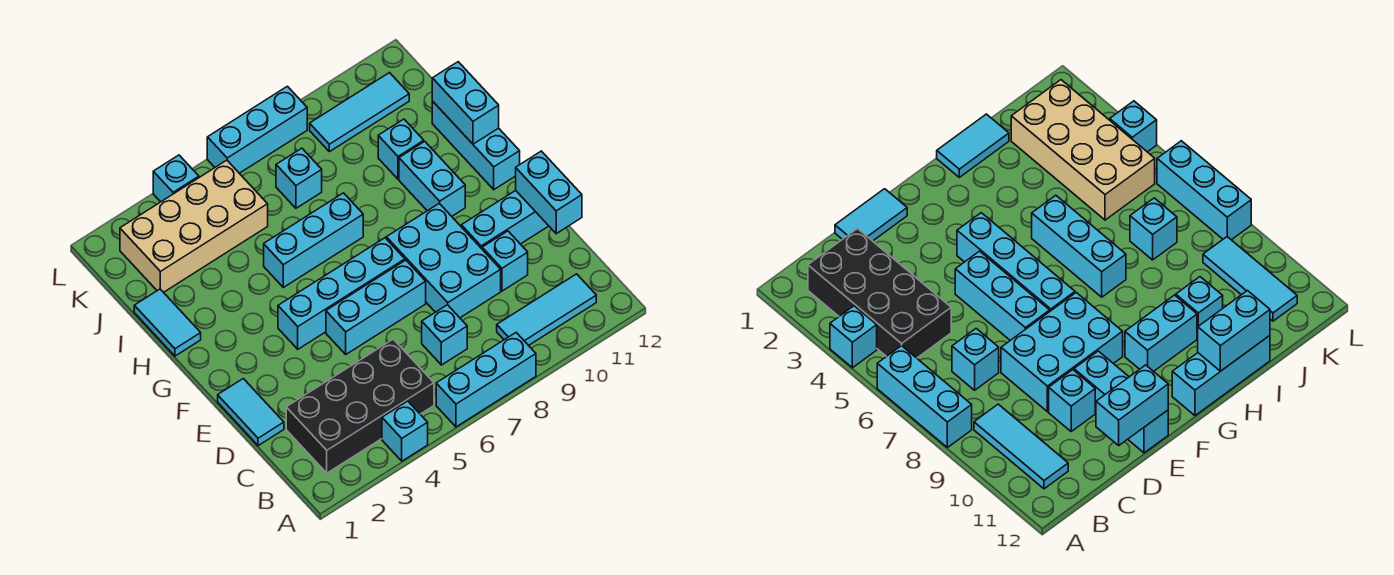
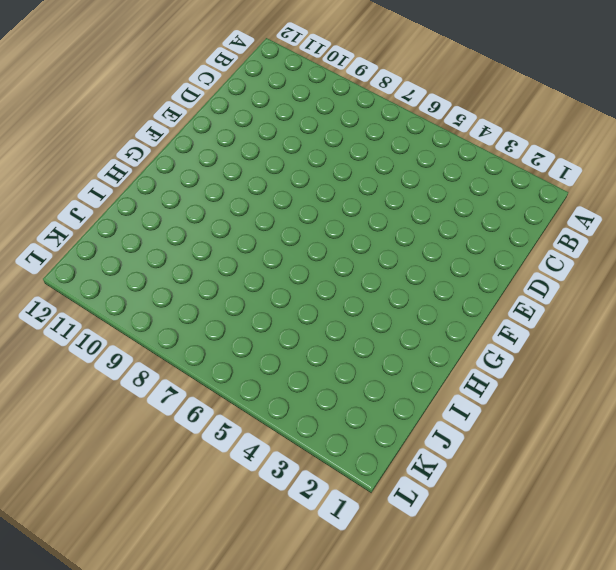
none -> cyan brick A4 level 1
none -> cyan brick A6:A8 level 1
none -> black brick B2:C5 level 1

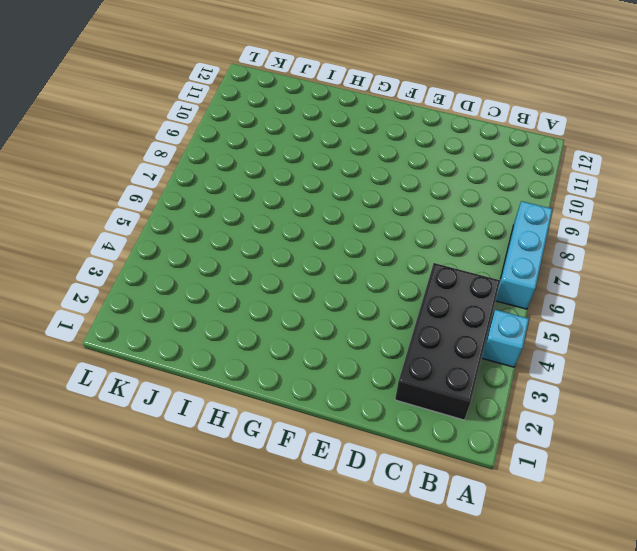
none -> cyan tile B9:B11 level 1
none -> cyan brick C7 level 1
none -> cyan tile D1:E1 level 1

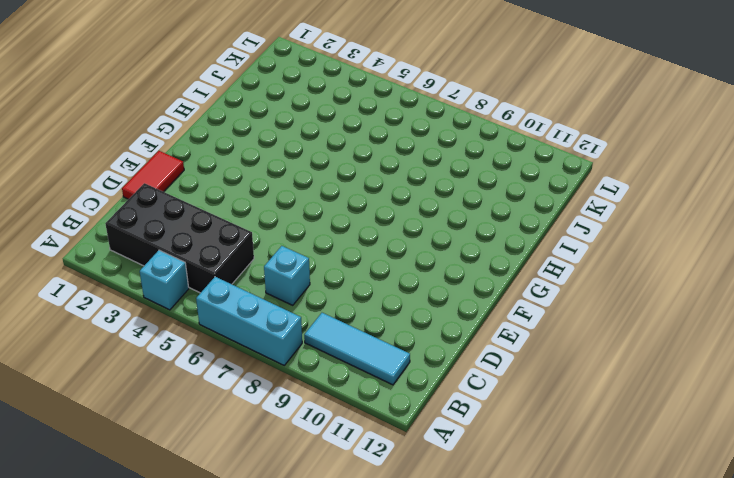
red tile D1:E1 level 1 -> cyan tile D1:E1 level 1
none -> cyan brick D8:F9 level 1
none -> cyan brick D10 level 1
none -> cyan brick E5:E7 level 1

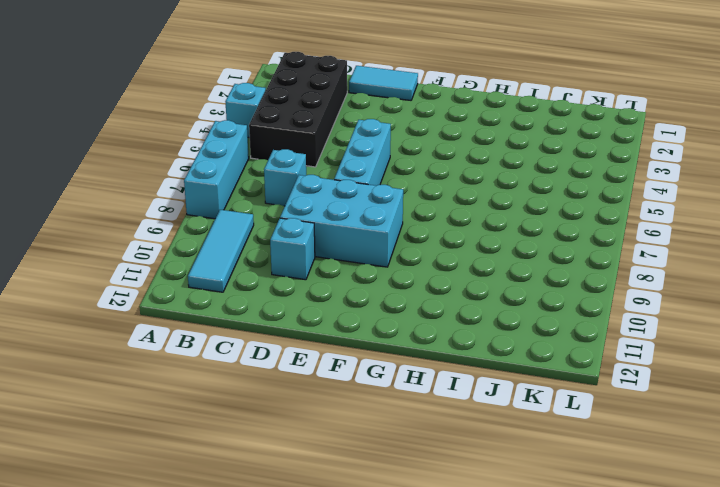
none -> cyan brick E10:E12 level 1
none -> cyan brick F4:F7 level 1
none -> cyan brick G10:H10 level 1

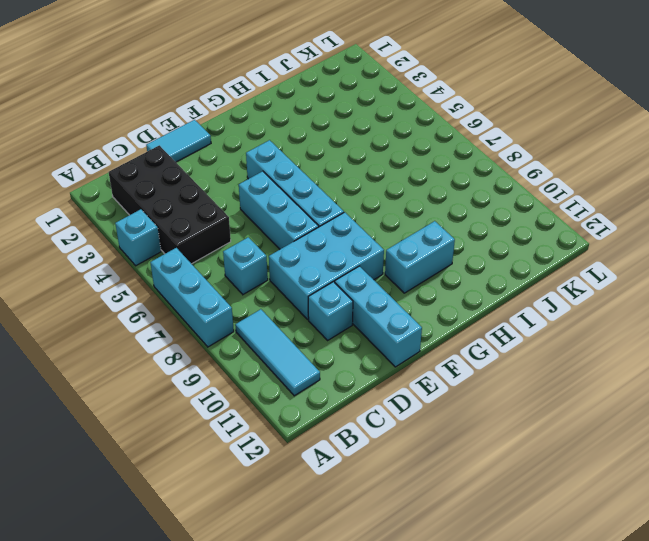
none -> cyan brick G12:I12 level 1
none -> cyan tile H1:I1 level 1
none -> cyan brick H5:H7 level 1

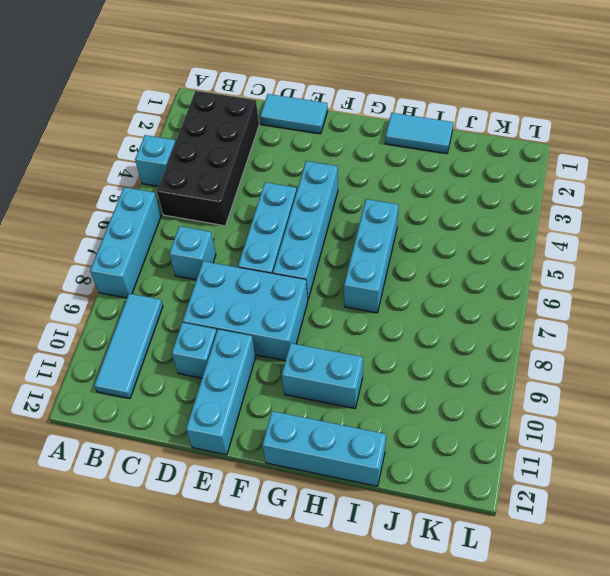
none -> cyan brick I10 level 1
none -> tan brick J2:K5 level 1
none -> cyan brick J7 level 1

